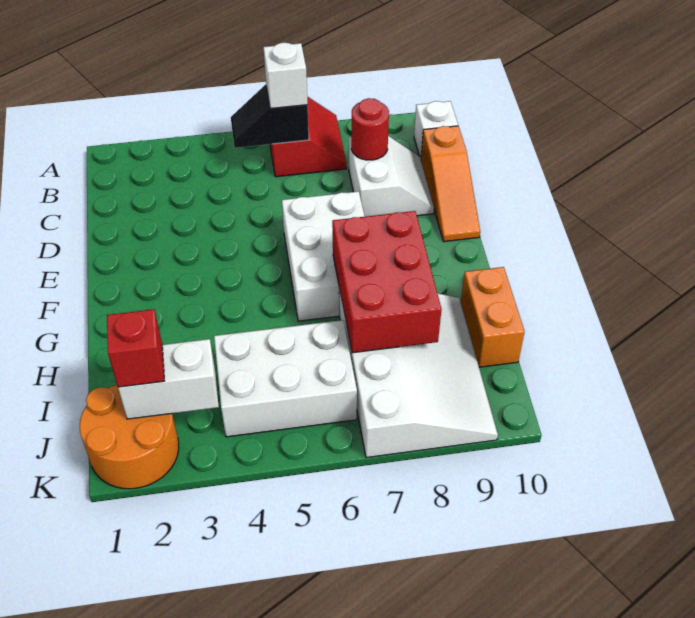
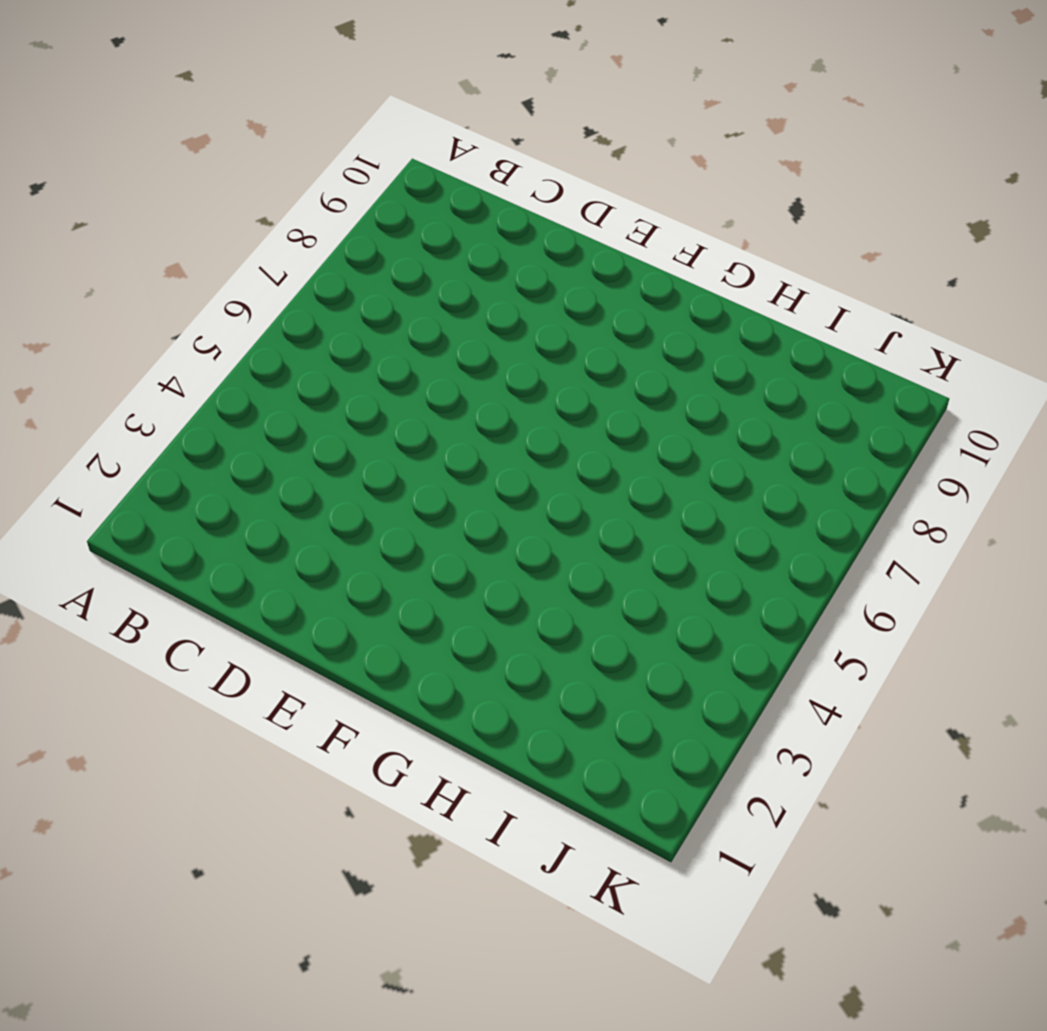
none -> red slope A6:B7 level 1 top 6
none -> white brick B10 level 1
none -> white slope C8:D9 level 1 top 8

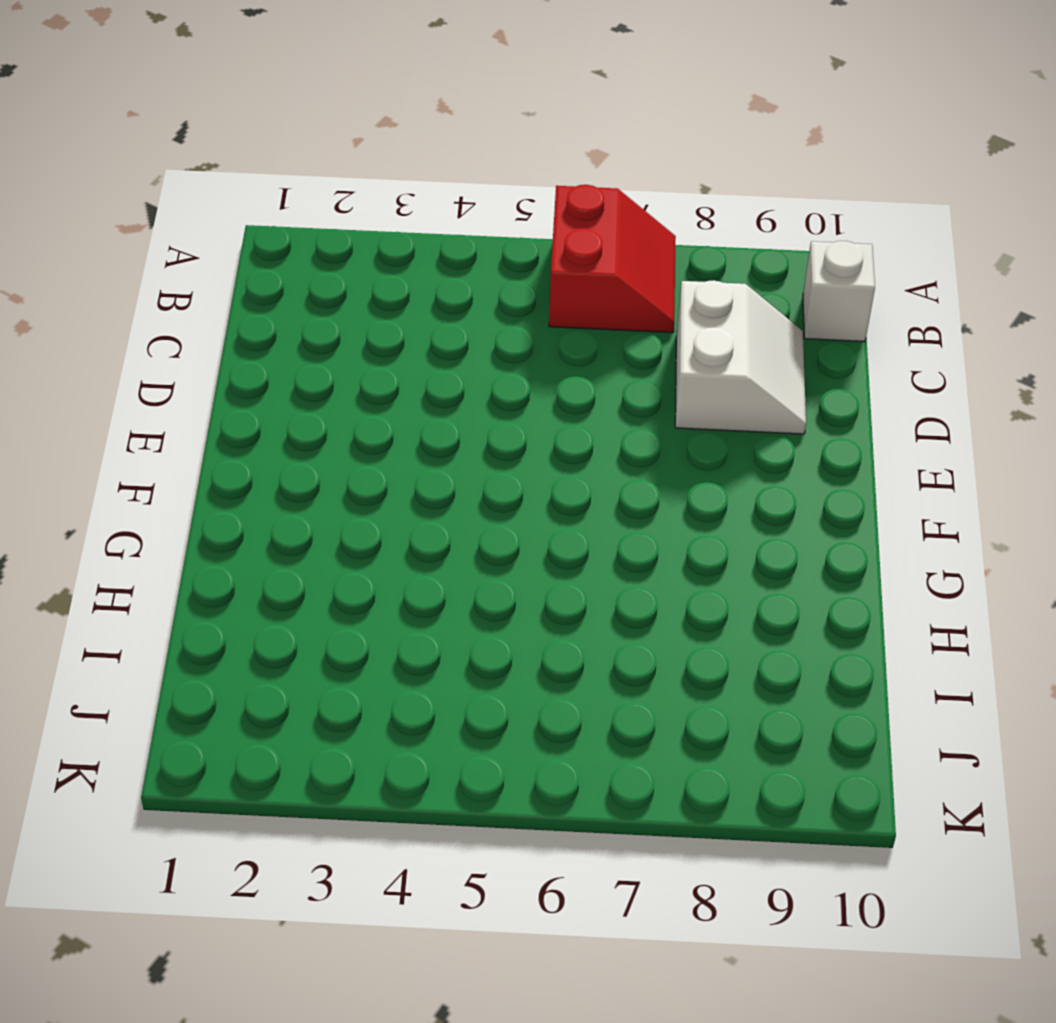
none -> orange slope C10:E10 level 1 top C
none -> white brick E6:G7 level 1
none -> white slope H7:K9 level 1 top 7

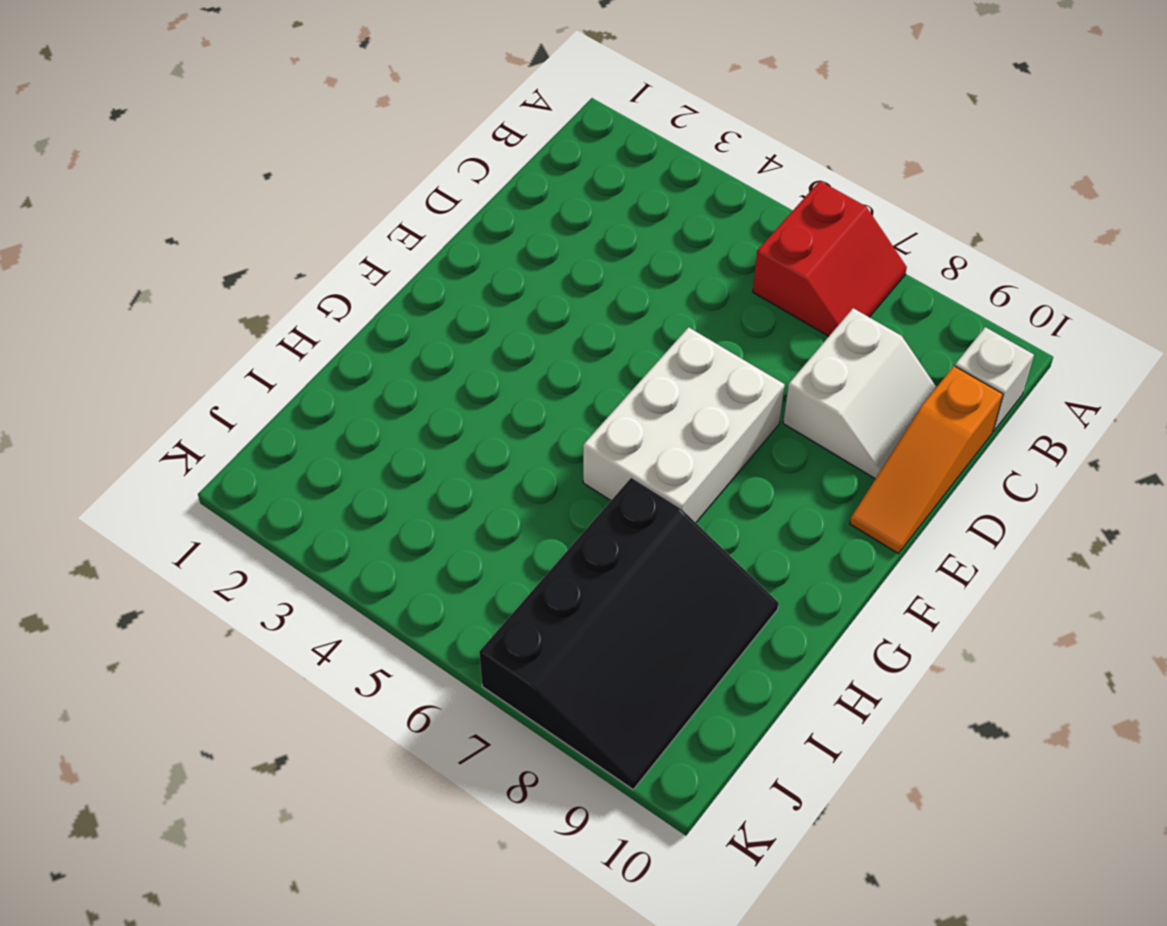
black slope H7:K9 level 1 top 7 -> white slope H7:K9 level 1 top 7
none -> orange brick H10:I10 level 1
none -> white brick I4:J6 level 1
none -> orange round brick J1:K2 level 1

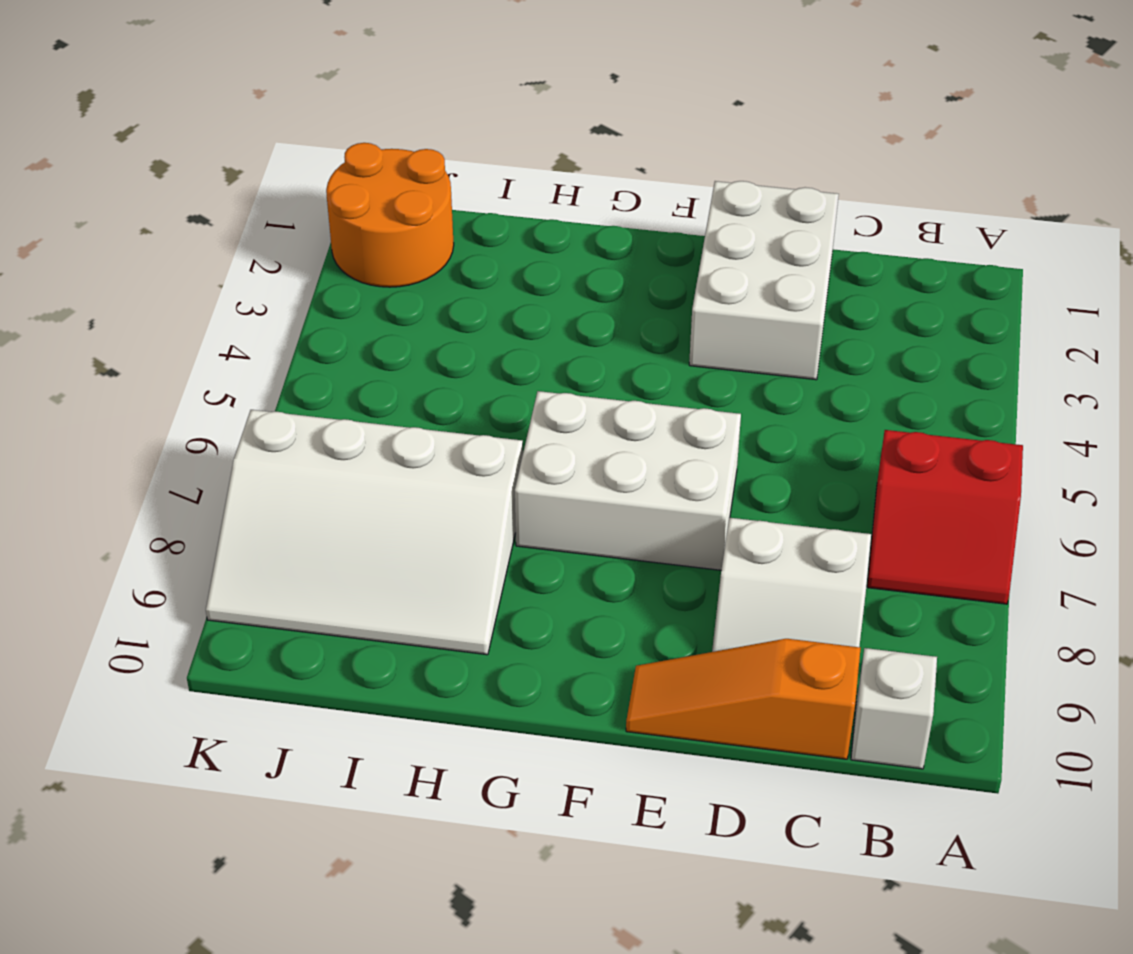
white brick D1:E3 level 1 -> white brick I4:J6 level 1
none -> orange brick H10:I10 level 1
none -> black slope B5:B6 level 2 top 6
none -> red round brick C8 level 2

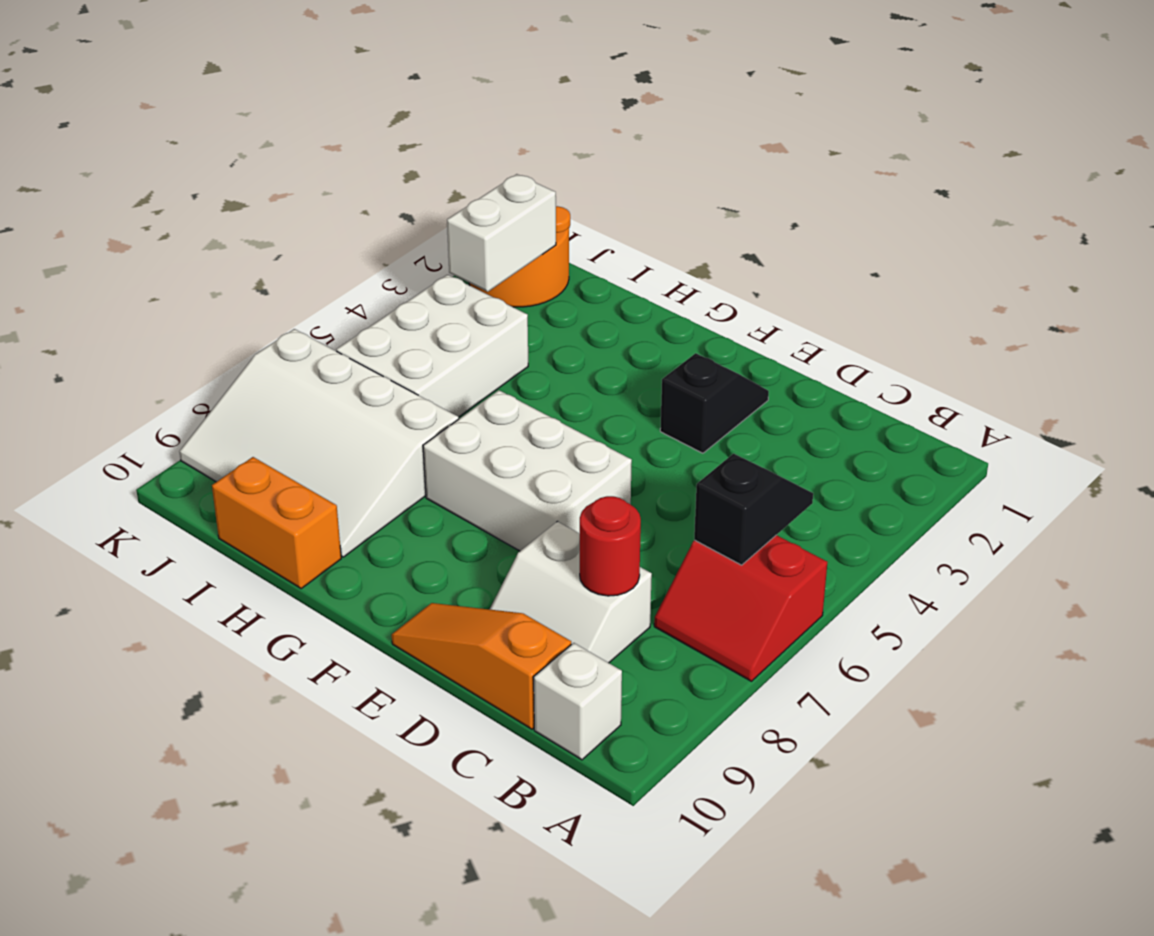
black slope E2:E3 level 1 top 3 -> none
none -> red brick G7:I8 level 2
none -> white brick B6 level 3
none -> red brick J2 level 3

